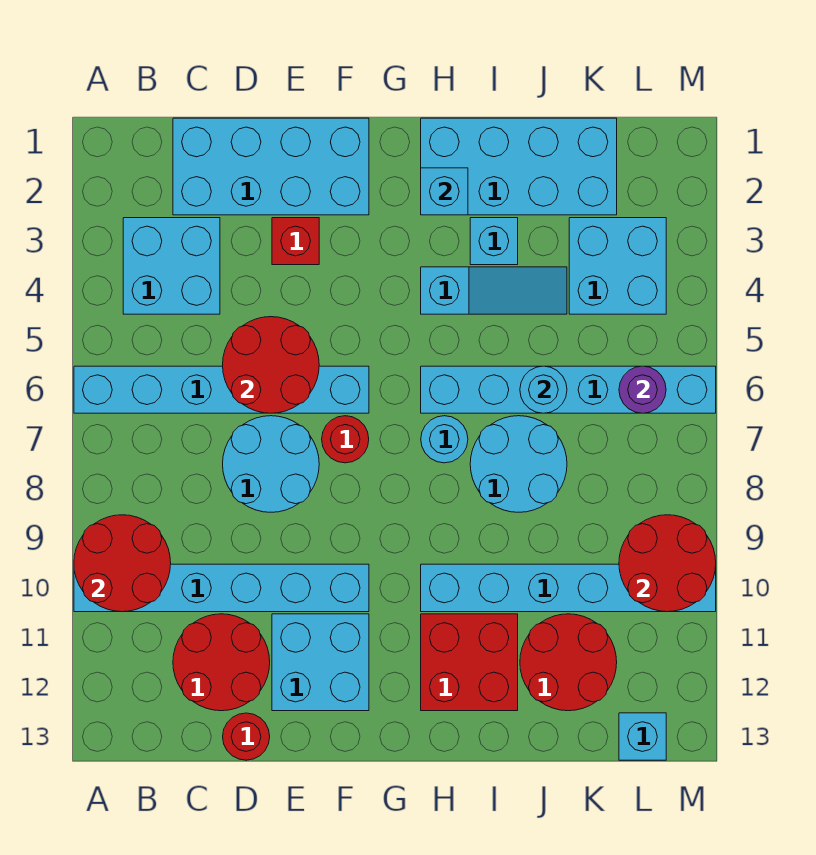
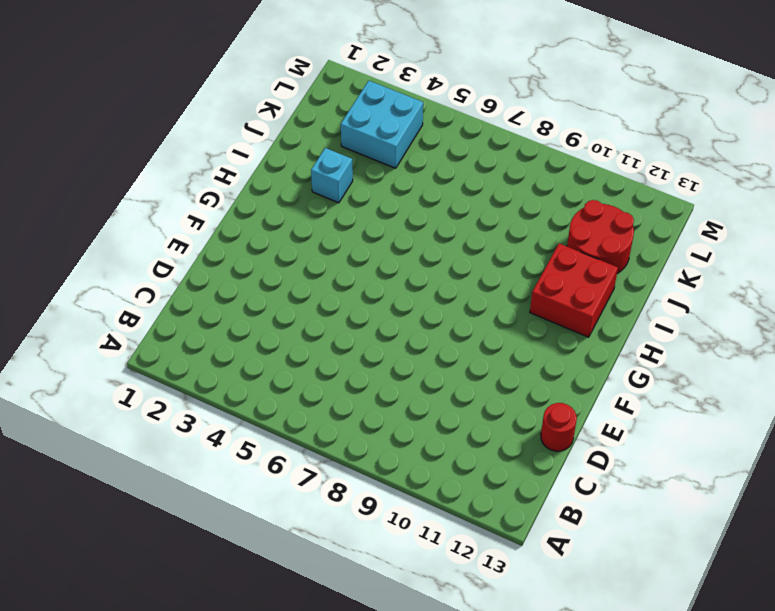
none -> cyan brick A6:F6 level 1
none -> cyan brick A10:F10 level 1
none -> cyan brick B3:C4 level 1

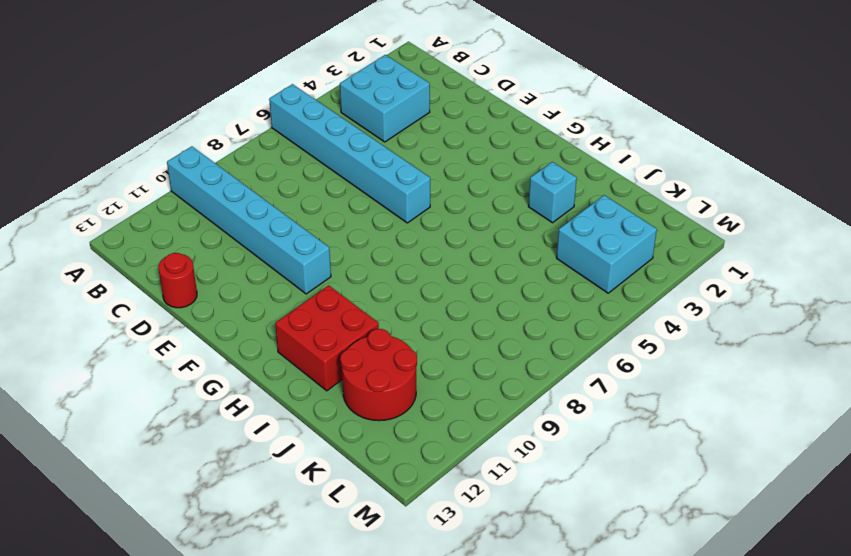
none -> cyan brick C1:F2 level 1
none -> red round brick C11:D12 level 1
none -> cyan round brick D7:E8 level 1

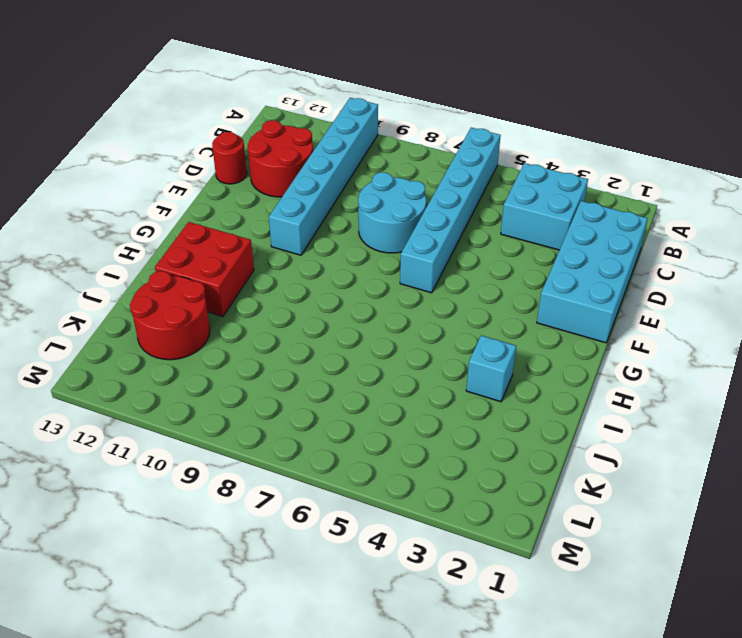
none -> red brick E3 level 1
none -> cyan brick E11:F12 level 1
none -> red round brick F7 level 1

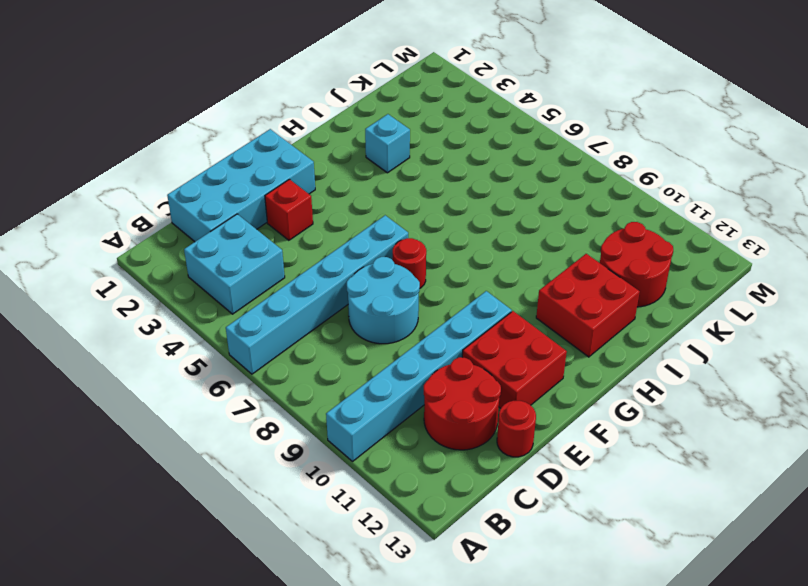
red brick E11:F12 level 1 -> cyan brick E11:F12 level 1
none -> cyan brick H1:K2 level 1
none -> cyan slope H4:J4 level 1 top H
none -> cyan brick H6:M6 level 1

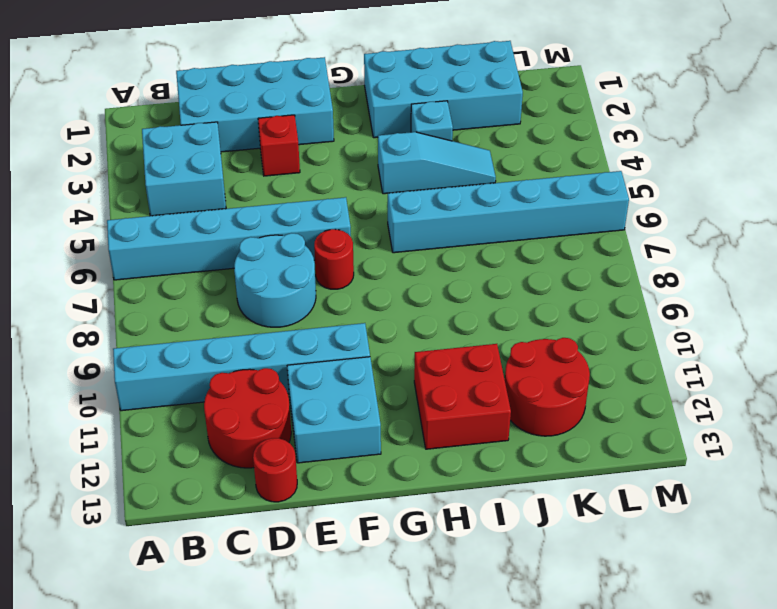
none -> cyan round brick H7 level 1
none -> cyan brick H10:M10 level 1
none -> cyan round brick I7:J8 level 1

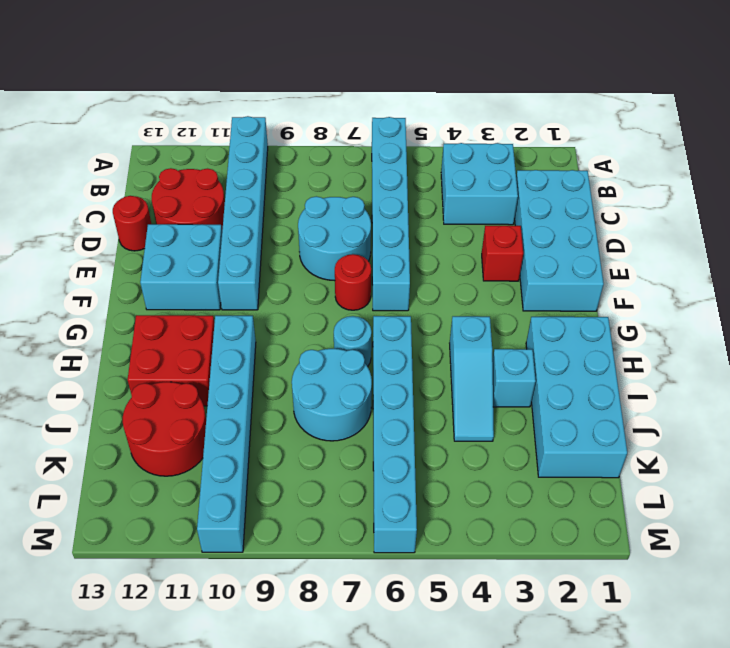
none -> cyan brick K3:L4 level 1
none -> cyan brick L13 level 1
none -> red round brick A9:B10 level 2

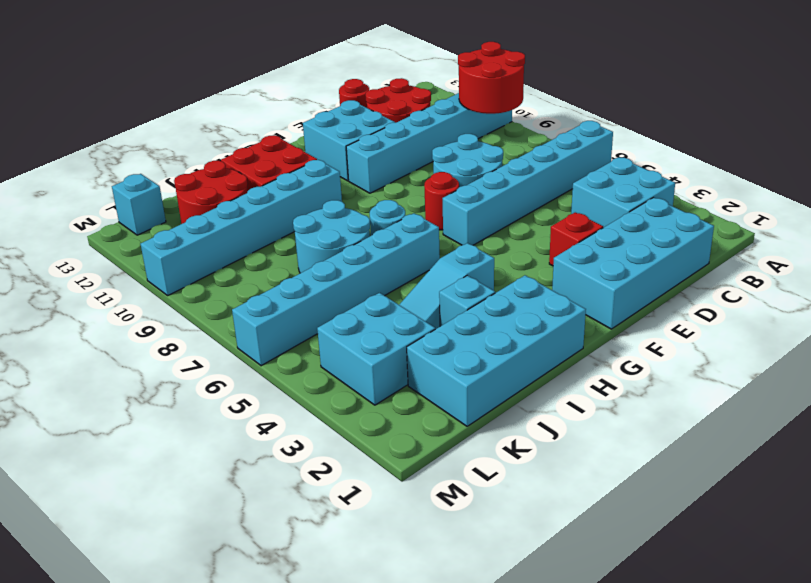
none -> red round brick D5:E6 level 2
none -> cyan brick H2 level 2
none -> cyan round brick J6 level 2

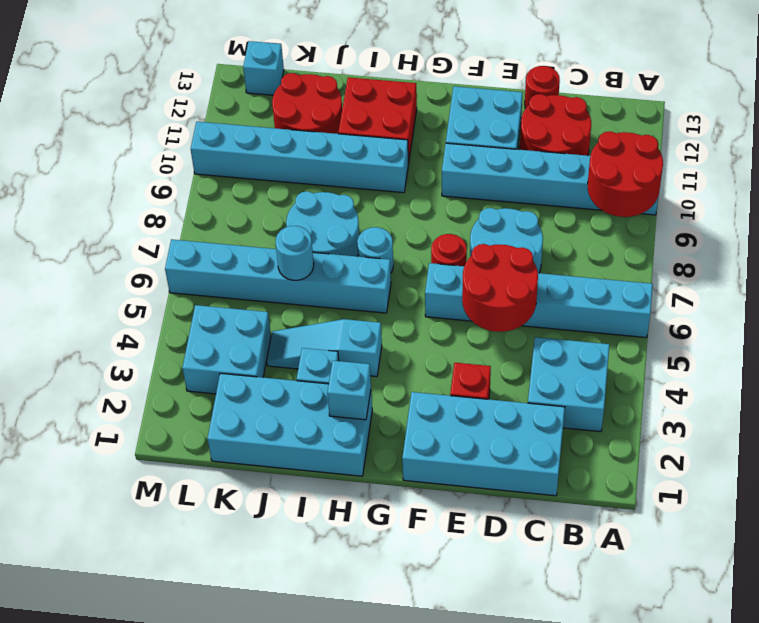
none -> purple round brick L6 level 2
none -> red round brick L9:M10 level 2

